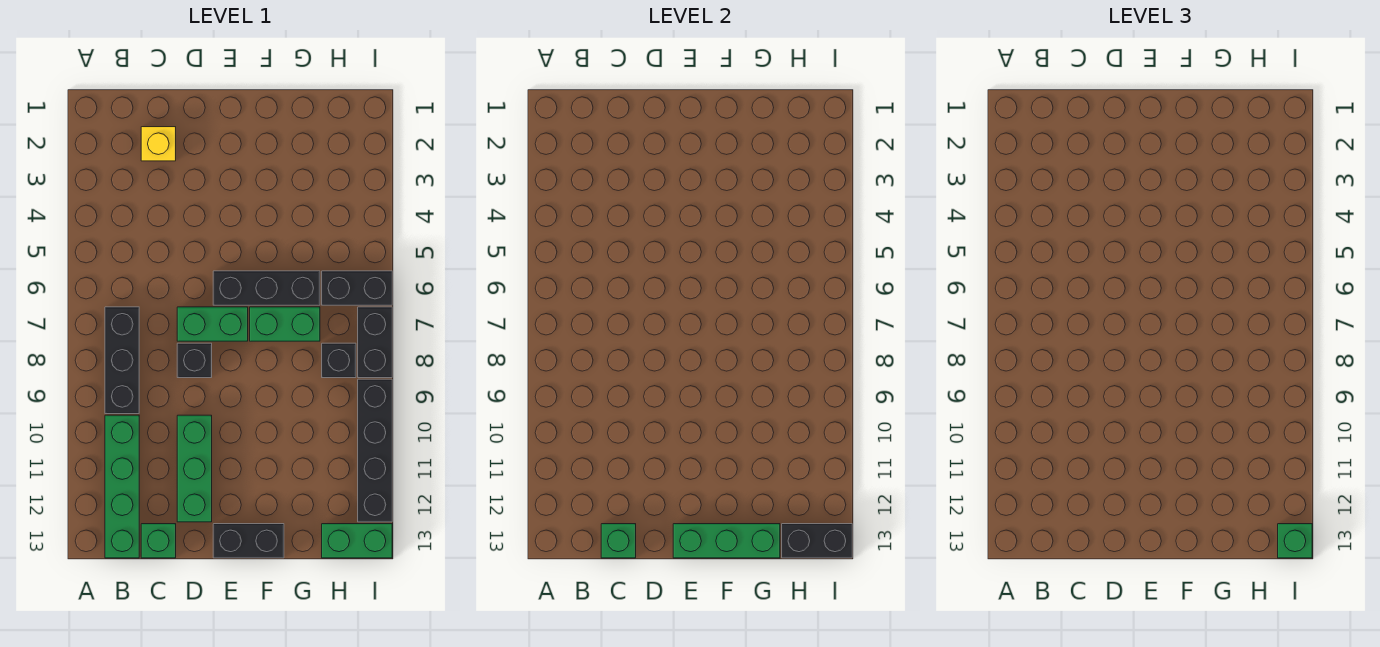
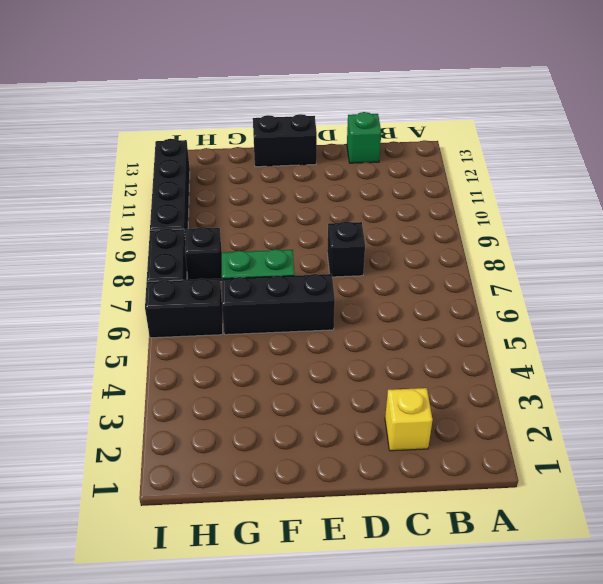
none -> black brick B7:B9 level 1
none -> green brick B10:B13 level 1
none -> green brick D7:E7 level 1

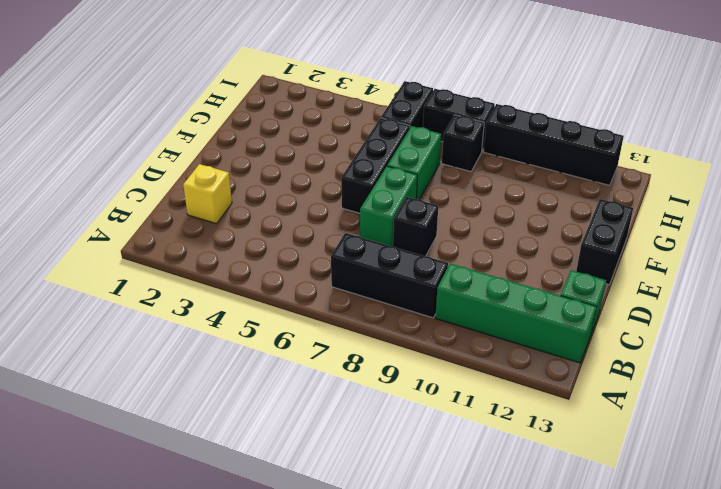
none -> green brick D10:D12 level 1
none -> green brick H13:I13 level 1
none -> green brick C13 level 2

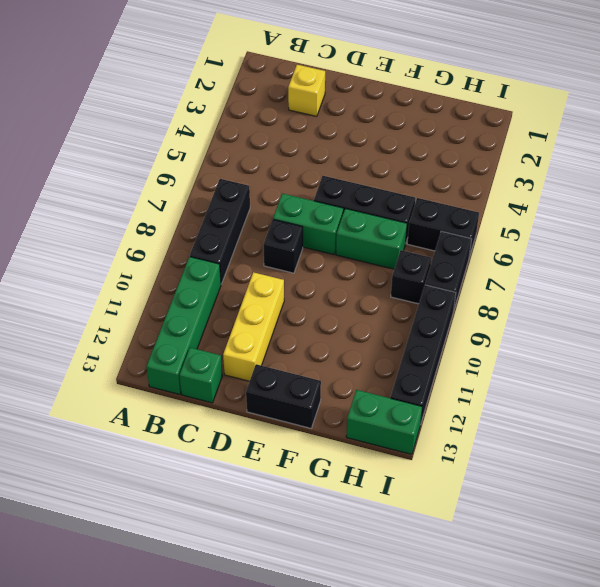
yellow brick D10:D12 level 1 -> green brick D10:D12 level 1
none -> green brick C13 level 2
none -> green brick E13:G13 level 2
none -> black brick H13:I13 level 2

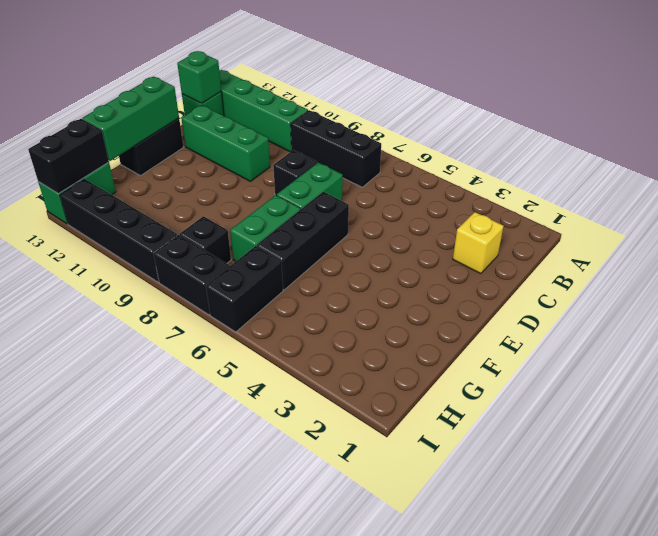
none -> green brick I13 level 3

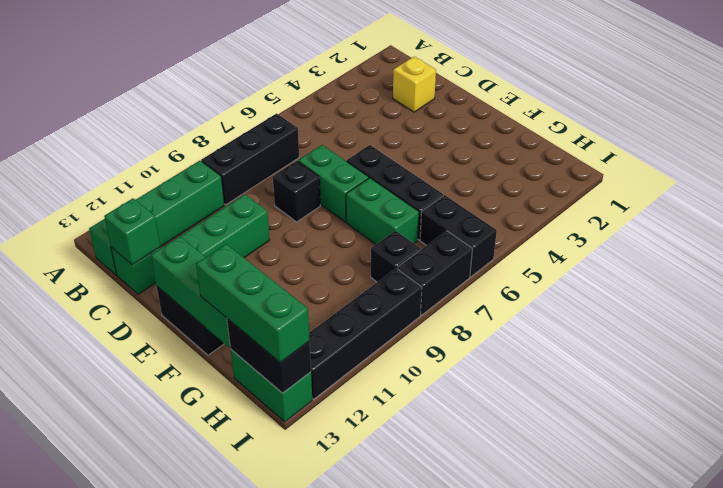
green brick G13:I13 level 3 -> green brick I13 level 3

